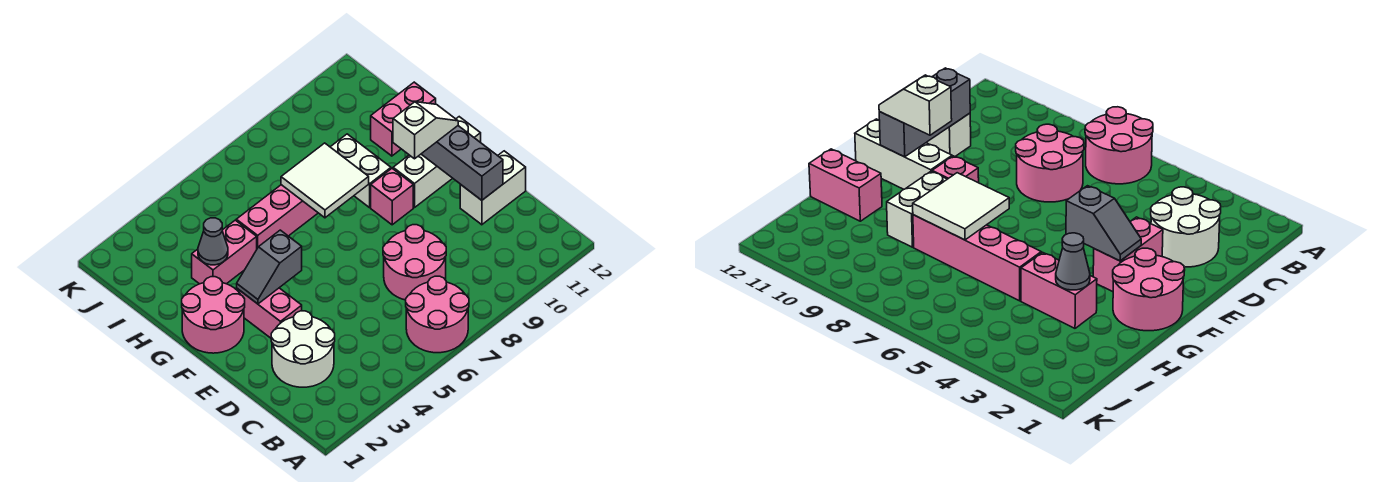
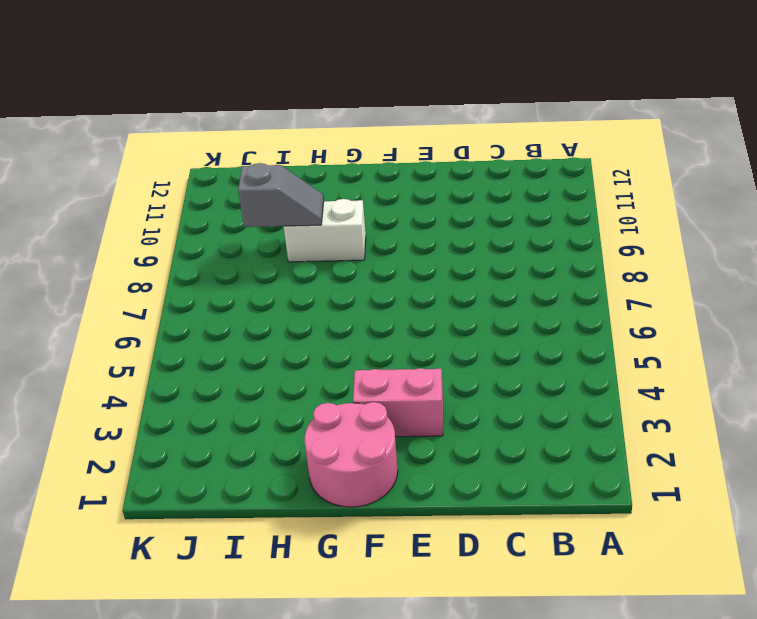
grey slope H9:I9 level 2 top I -> grey slope F3:F4 level 2 top 4
none -> pink round brick A6:B7 level 1
none -> white round brick C2:D3 level 1
none -> pink round brick C7:D8 level 1

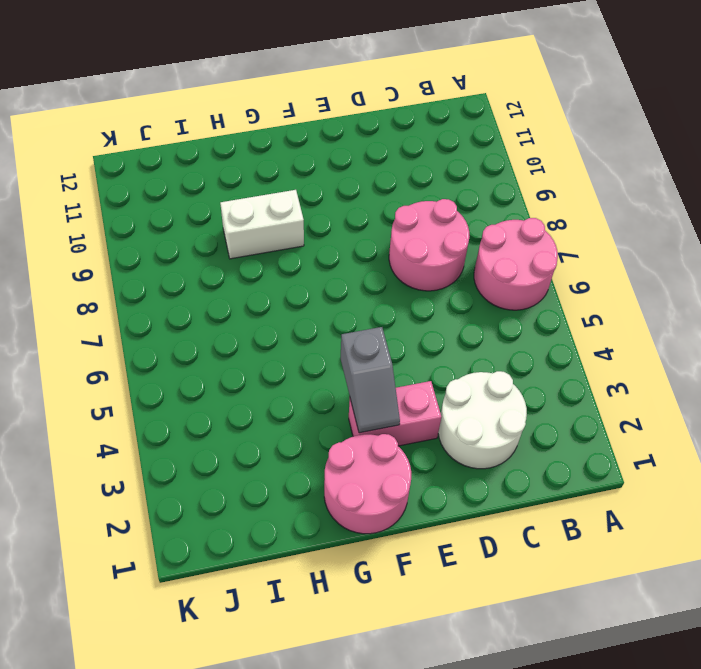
none -> white brick D11:D12 level 1
none -> pink brick F9 level 1
none -> white brick F10:F12 level 1

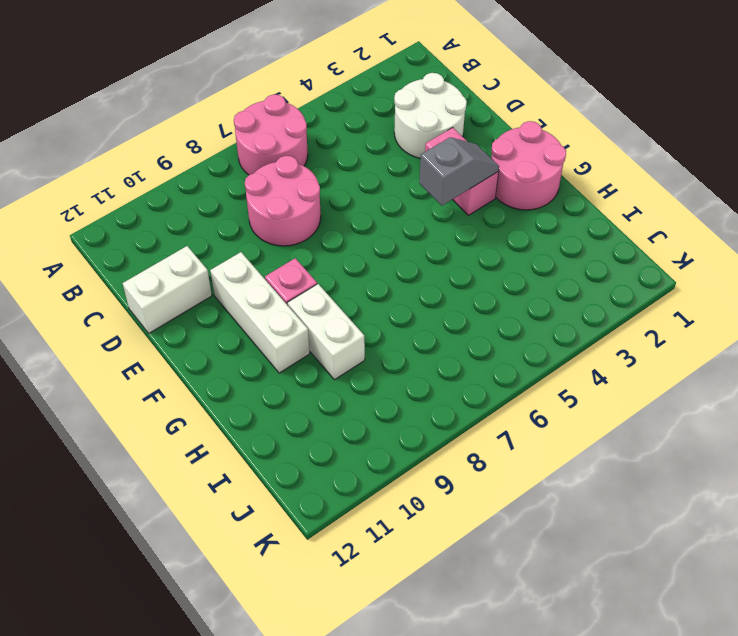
white brick E10:G10 level 1 -> white brick F10:F12 level 1
none -> pink brick H3:H4 level 1
none -> pink brick H5:H8 level 1
none -> pink brick H11:H12 level 1

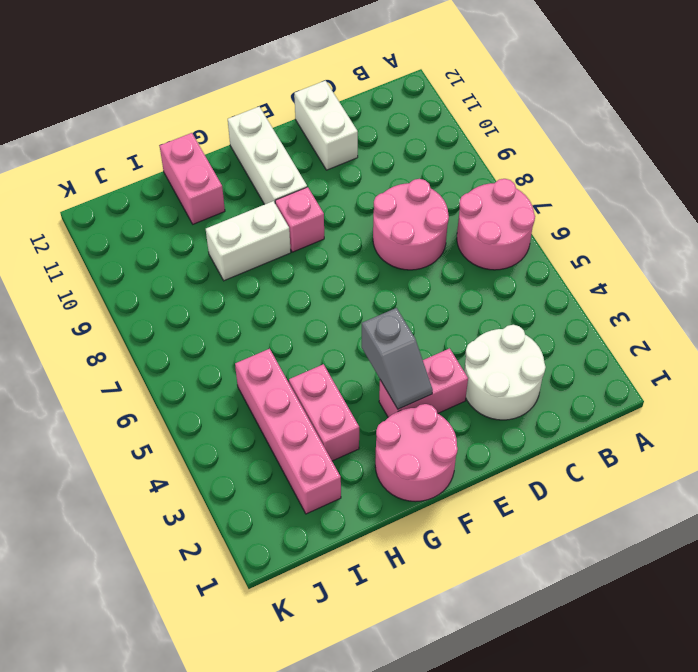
pink brick I2:I5 level 1 -> pink brick H5:H8 level 1
none -> grey brick D11:F11 level 2
none -> white tile G7:H8 level 2
none -> grey cone H3 level 2

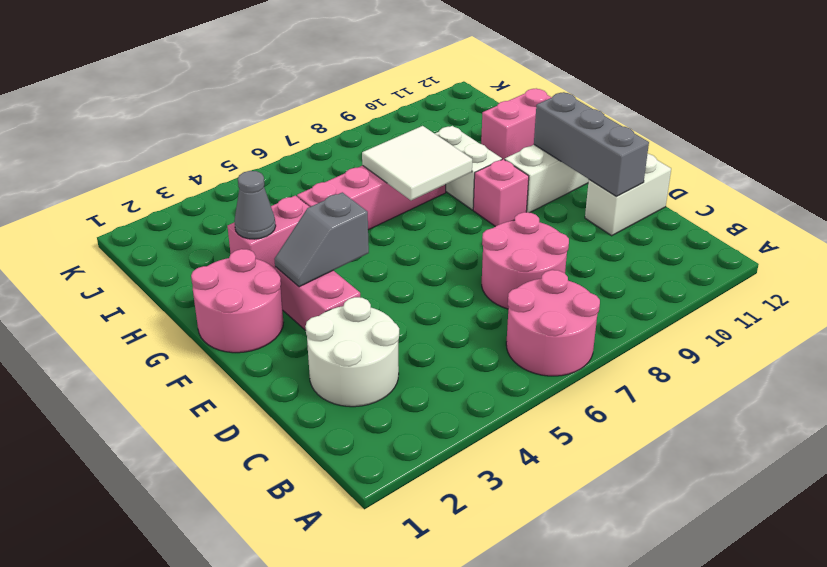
none -> white slope F10:F11 level 3 top 10

